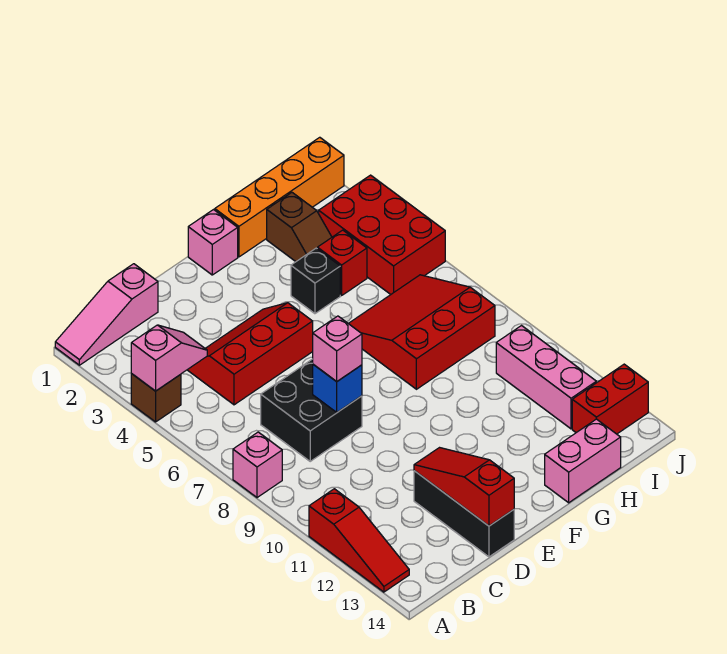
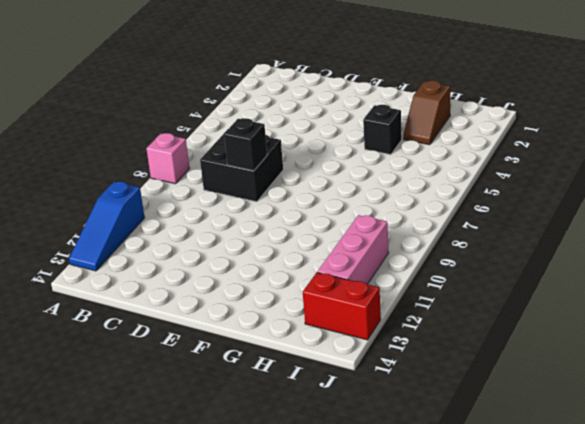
blue slope A11:A13 level 1 top 11 -> red slope A11:A13 level 1 top 11
black brick D8 level 2 -> blue brick D8 level 2
none -> pink slope A1:C1 level 1 top C
none -> brown brick A4 level 1
none -> red slope C4:E5 level 1 top 5

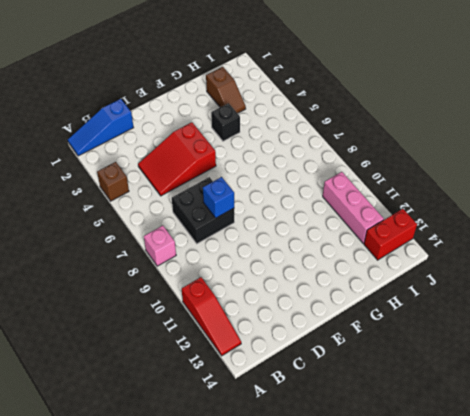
blue slope A1:C1 level 1 top C -> pink slope A1:C1 level 1 top C
red slope C4:E5 level 1 top E -> red slope C4:E5 level 1 top 5
none -> black brick D12:D14 level 1
none -> pink brick F1 level 1
none -> orange brick G1:J1 level 1

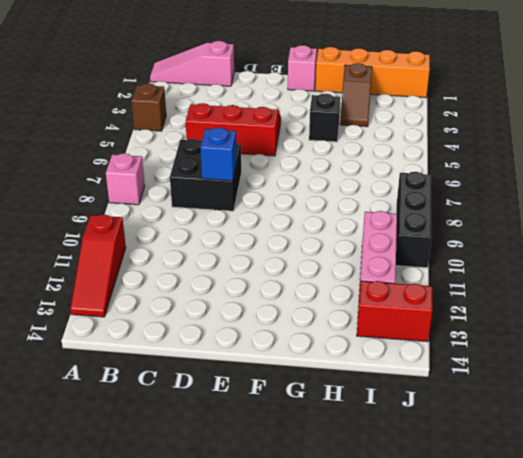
black brick J8:J10 level 1 -> black brick D12:D14 level 1
none -> red slope G6:I8 level 1 top 8
none -> pink brick G14:H14 level 1
none -> red brick H4 level 1

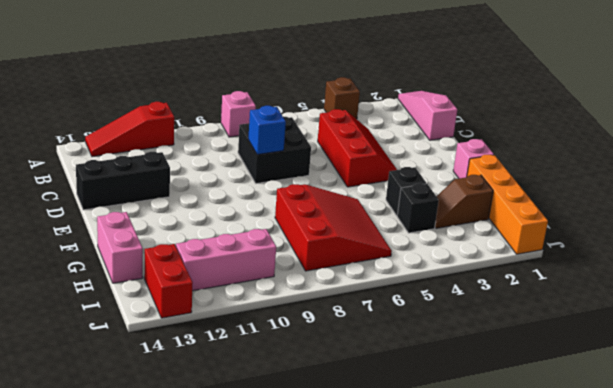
black brick H4 level 1 -> red brick H4 level 1
none -> red brick I3:J5 level 1
none -> pink slope A4:B4 level 2 top A
none -> red slope D12:D14 level 2 top 14

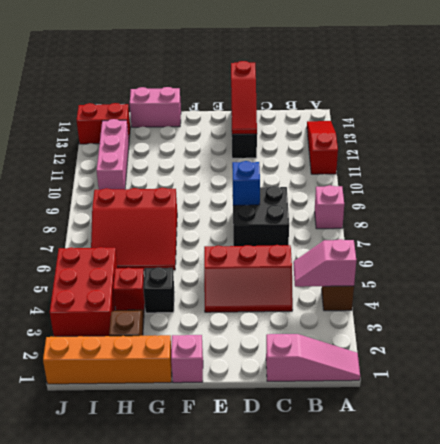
none -> pink brick D8 level 3

